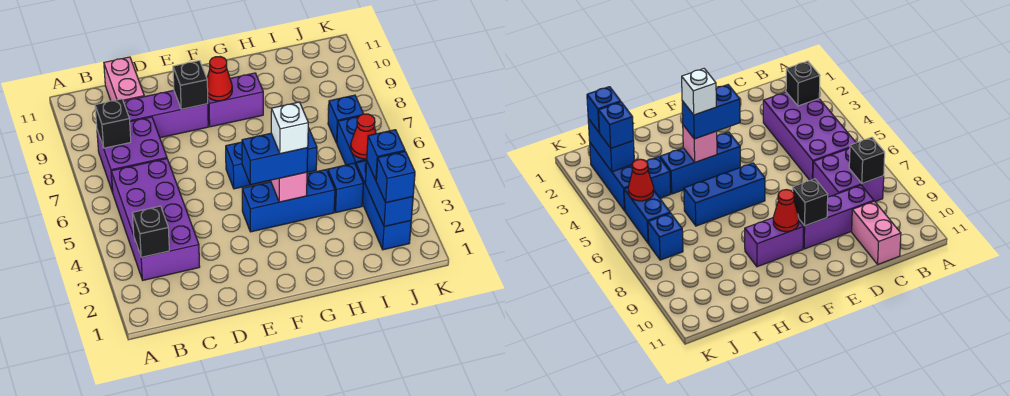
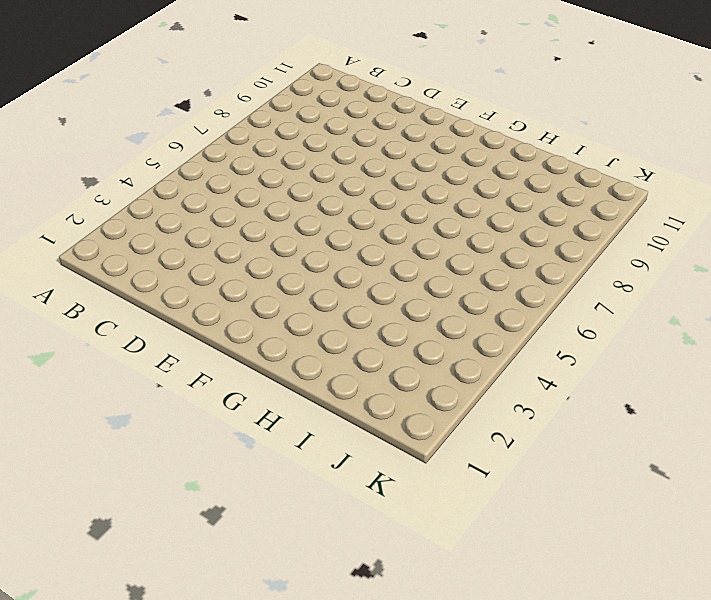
none -> purple brick B3:C6 level 1
none -> purple brick B7:C8 level 1
none -> purple brick C9:E9 level 1

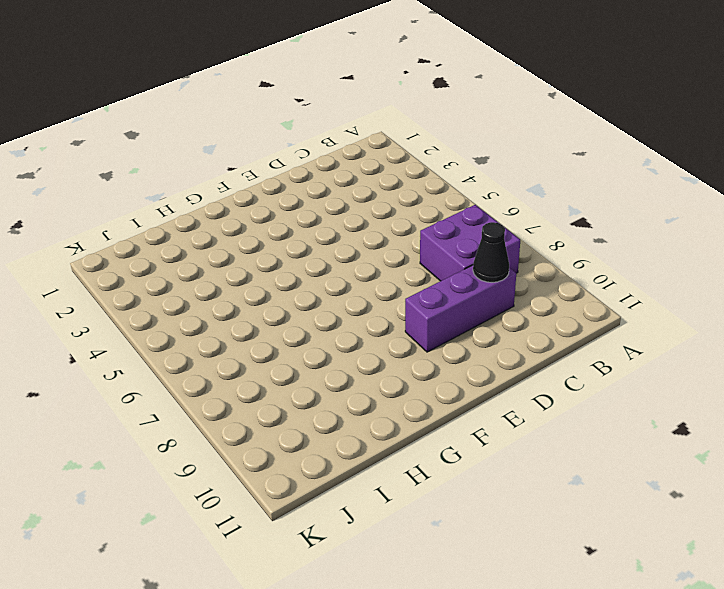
black cone C9 level 2 -> none
none -> purple brick B3:C6 level 1
none -> pink brick C10:C11 level 1
none -> blue brick F4:H4 level 1

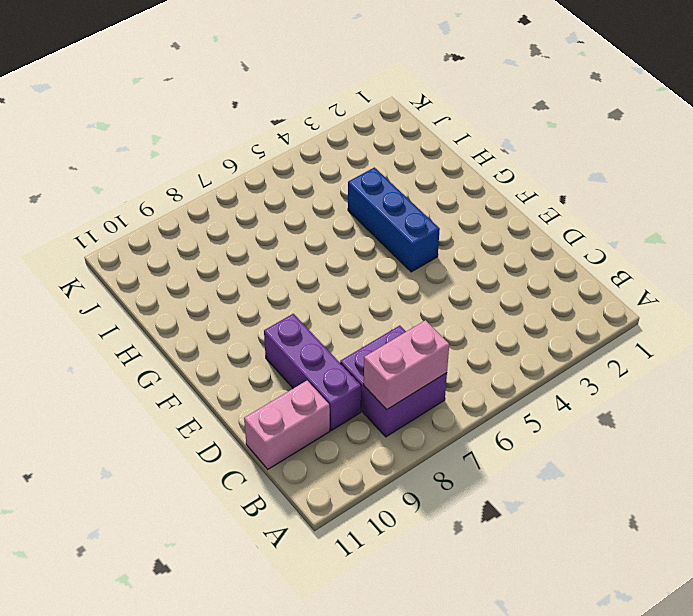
pink brick B7:B8 level 2 -> black brick B8 level 2
none -> purple brick B3:C6 level 1
none -> blue brick F6:H6 level 1
none -> purple brick F9:G9 level 1

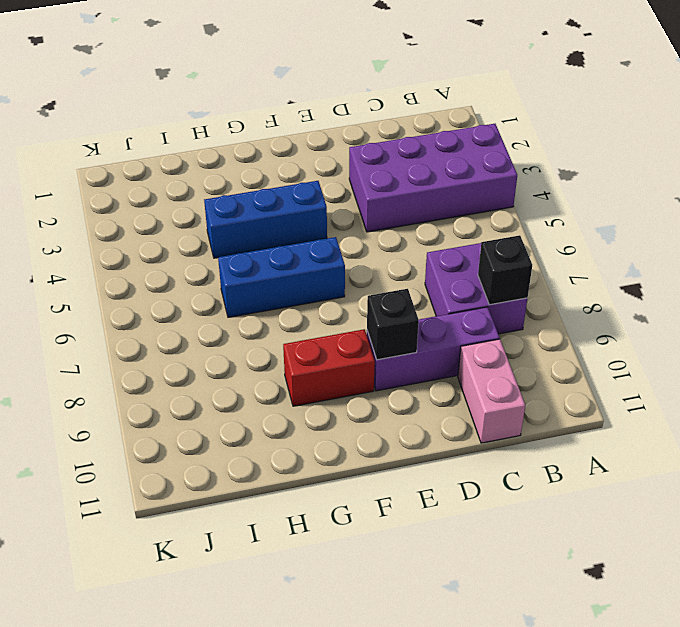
purple brick A3:D4 level 1 -> purple brick B3:C6 level 1
red brick F9:G9 level 1 -> purple brick F9:G9 level 1
none -> blue brick I4 level 1
none -> blue brick J2:J4 level 1
none -> blue brick J5:J6 level 1

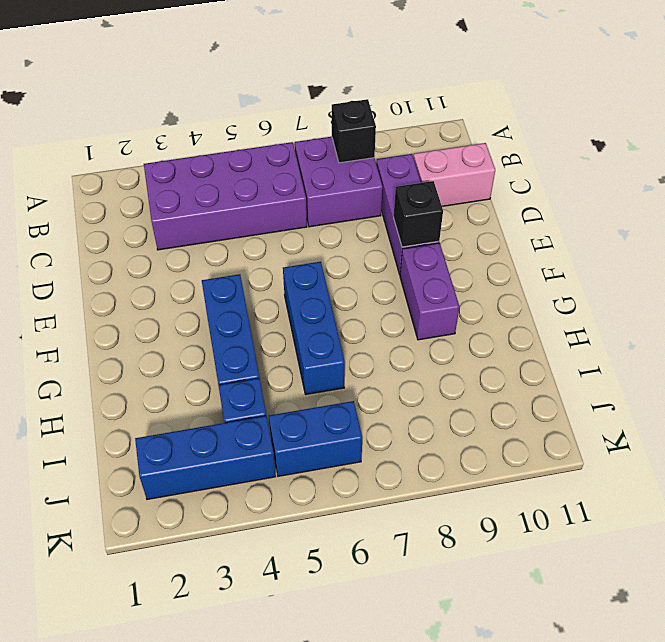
none -> blue brick J7 level 1
none -> black brick B3 level 2
none -> red cone F9 level 2

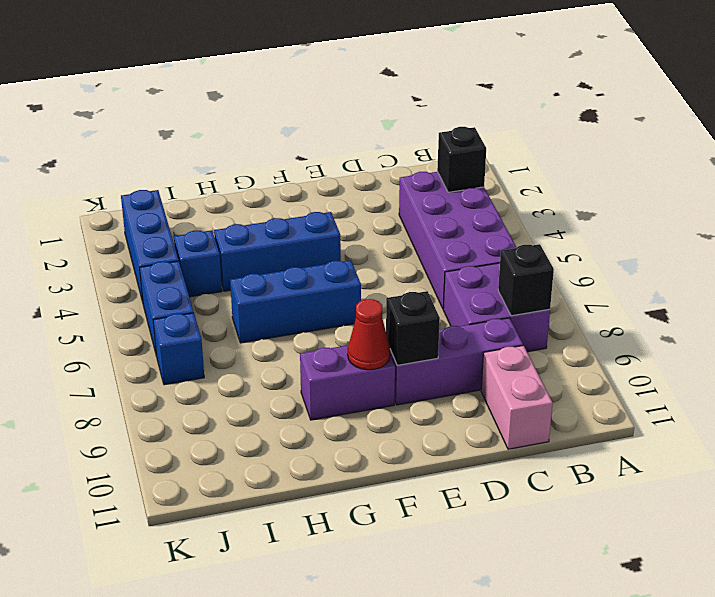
none -> pink brick G4 level 2
none -> blue brick J2:J3 level 2
none -> red cone J5 level 2

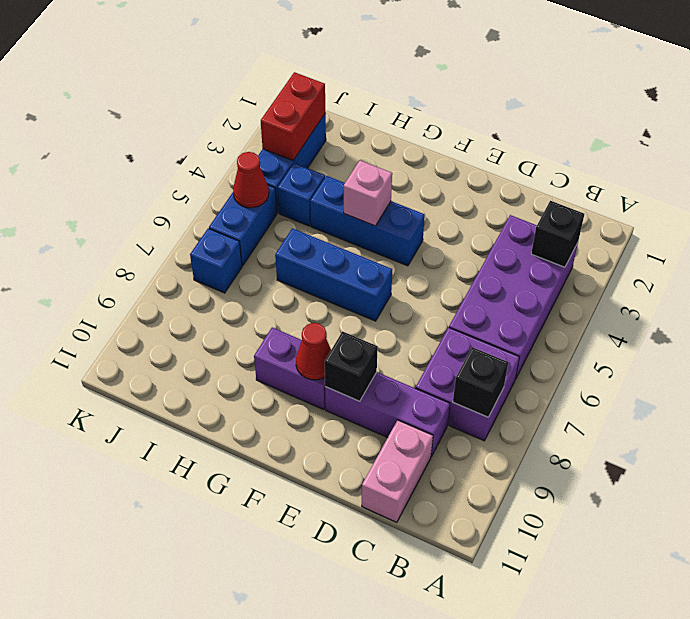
red brick J2:J3 level 2 -> blue brick J2:J3 level 2
none -> blue brick F4:G4 level 3
none -> blue brick J2 level 3
none -> blue brick J3 level 3

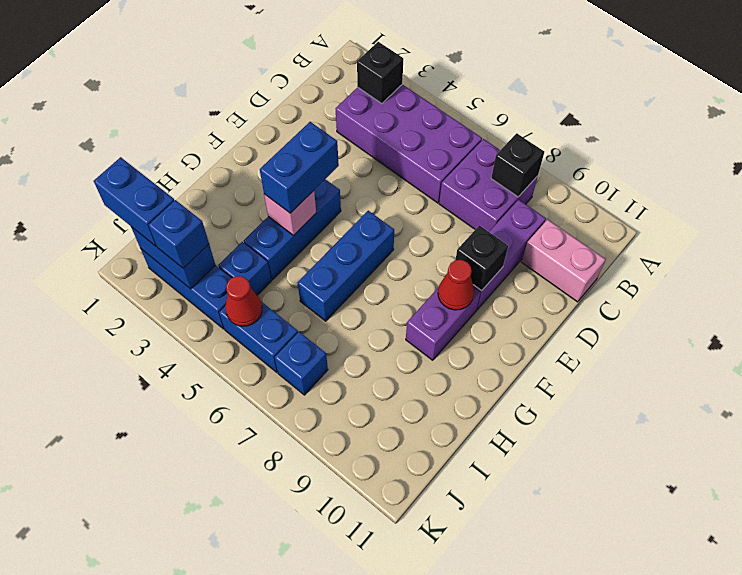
blue brick J1:J2 level 3 -> blue brick J2 level 3
none -> white brick G4 level 4

